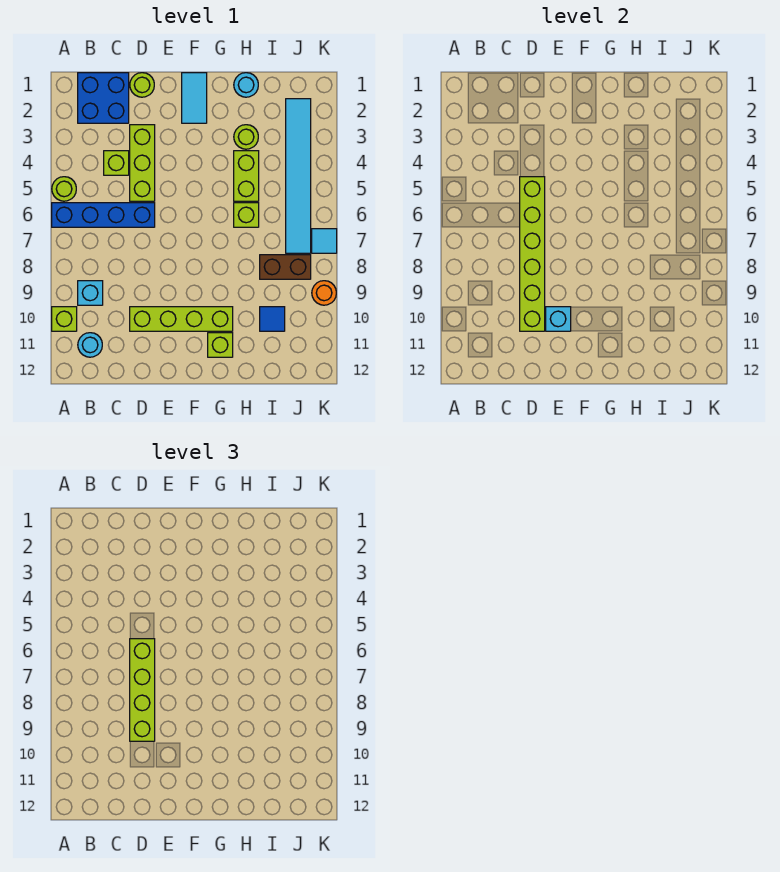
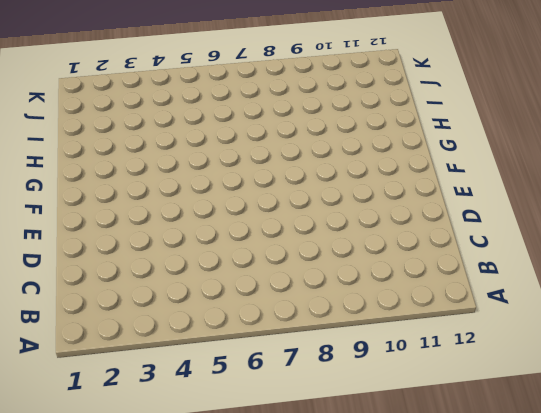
none -> lime round brick A5 level 1
none -> blue brick A6:D6 level 1
none -> lime brick A10 level 1

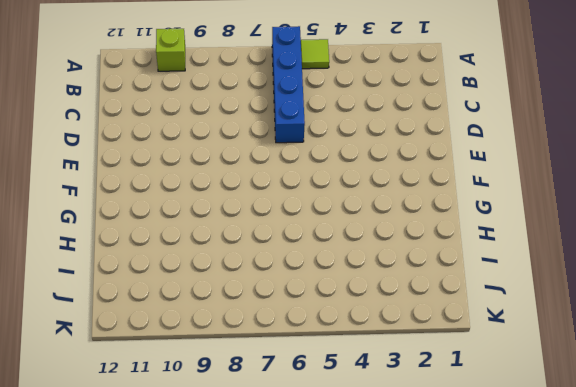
lime tile A5 level 1 -> lime round brick A5 level 1
none -> blue brick B1:C2 level 1
none -> cyan brick B9 level 1
none -> cyan round brick B11 level 1

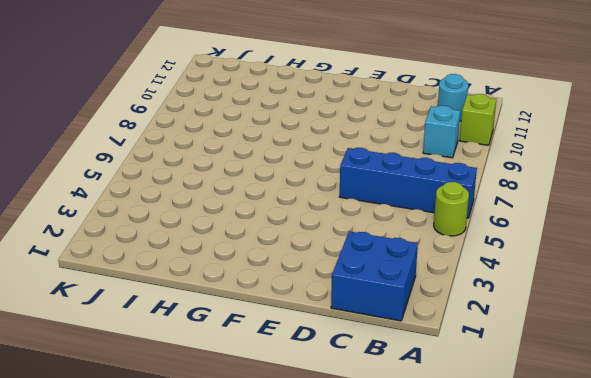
none -> lime brick C4 level 1
none -> lime round brick D1 level 1
none -> lime brick D3:D5 level 1

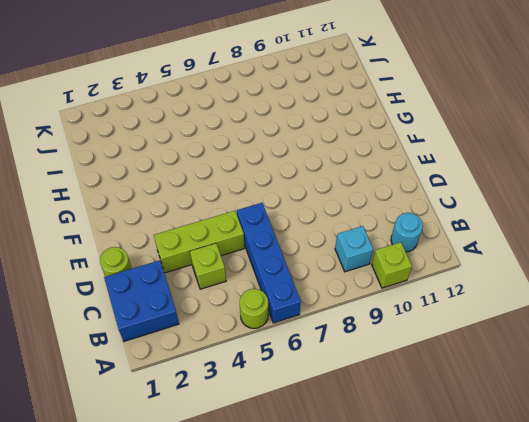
none -> lime brick D10:G10 level 1
none -> cyan tile F1:F2 level 1
none -> lime brick G11 level 1

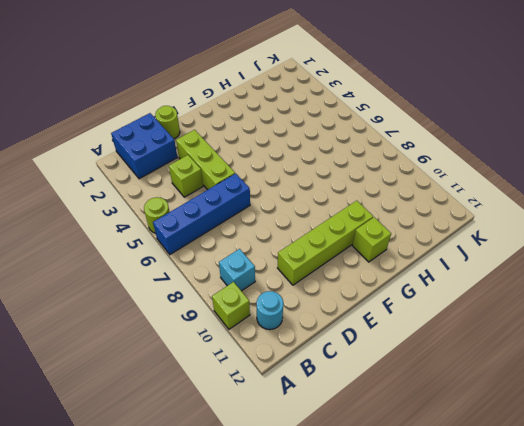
none -> cyan tile F1:F2 level 1
none -> cyan round brick H1 level 1
none -> lime round brick H3 level 1

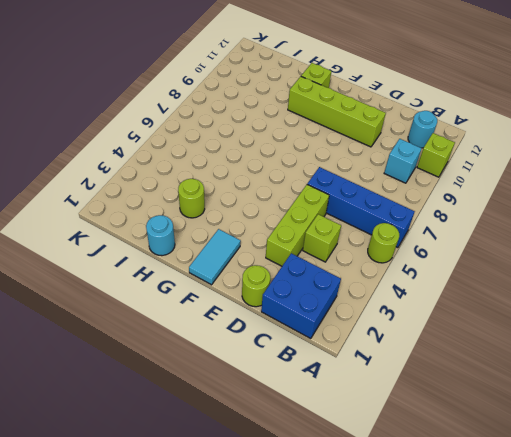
none -> lime brick H4:H5 level 1
none -> lime brick H6 level 1
none -> brown brick I8:J8 level 1

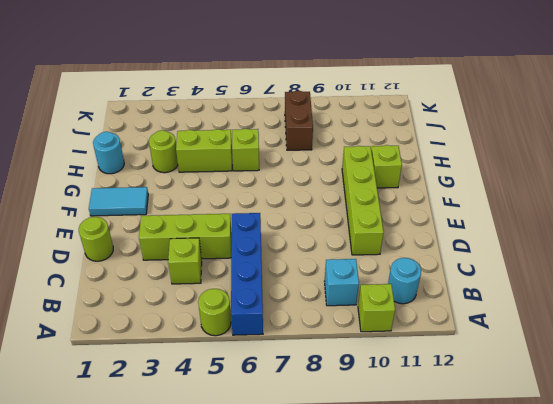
none -> blue brick B1:C2 level 1
none -> blue tile I10 level 1
none -> cyan tile J2:J7 level 1

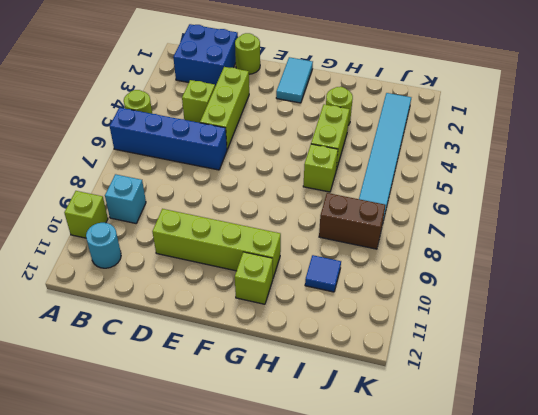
none -> cyan round brick H1 level 1
none -> cyan tile K7 level 1
none -> orange round brick K9 level 1

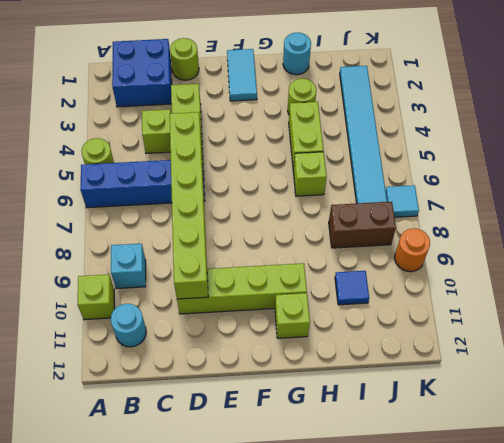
none -> cyan brick E10 level 2
none -> lime brick D6:D9 level 3

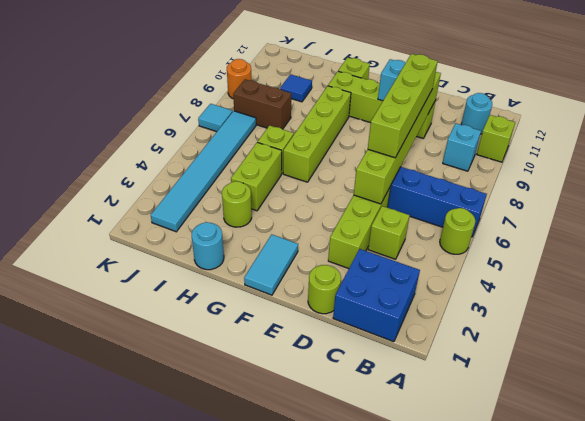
lime brick G6:G9 level 1 -> none

